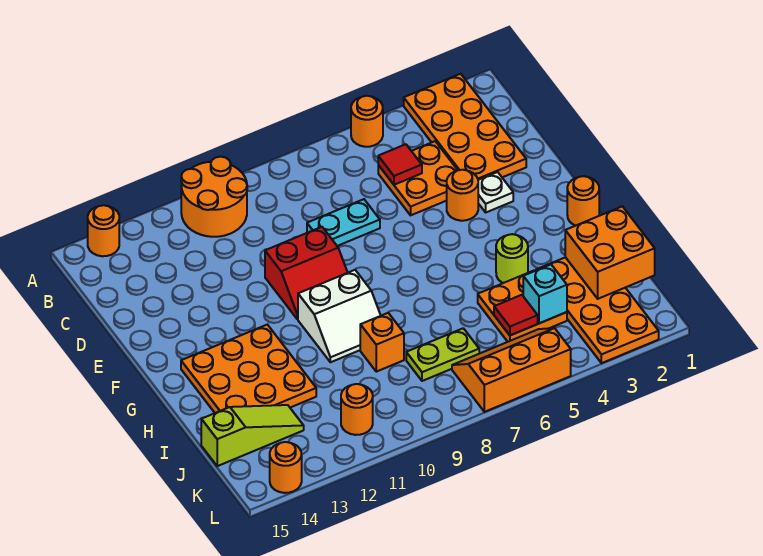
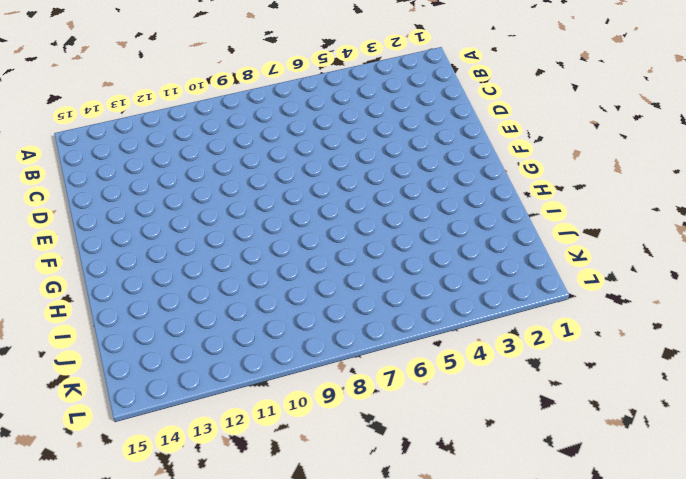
none -> orange plate A2:D3 level 1
none -> orange round brick A5 level 1
none -> orange round brick A10:B11 level 1

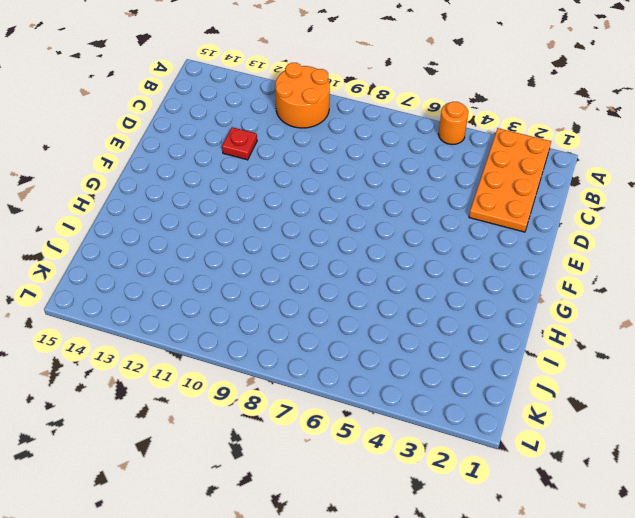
red plate D12 level 1 -> none
none -> orange round brick A14 level 1
none -> orange plate C4:D5 level 1
none -> cyan plate D7:D8 level 1

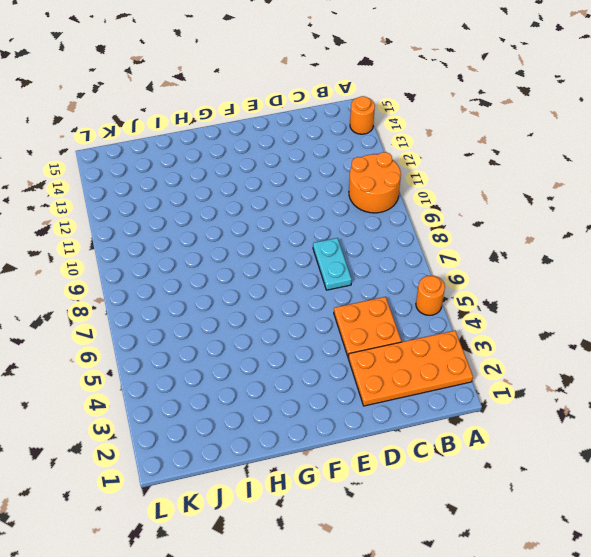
none -> white plate E3 level 1
none -> orange round brick E4 level 1
none -> red slope E9:F10 level 1 top E

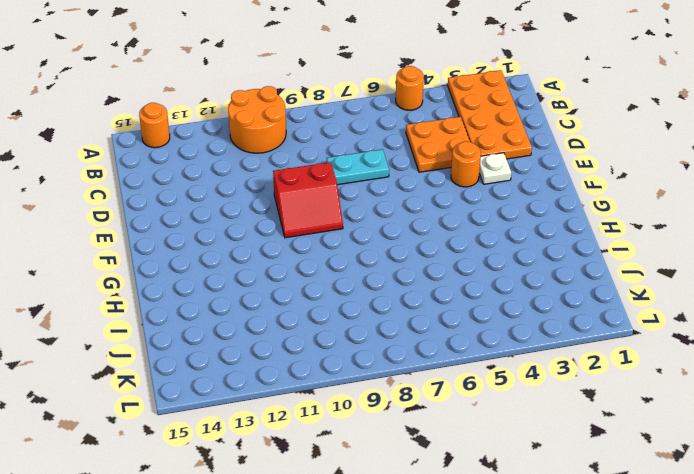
none -> orange round brick G1 level 1
none -> white slope G9:H10 level 1 top G
none -> orange plate G12:I14 level 1

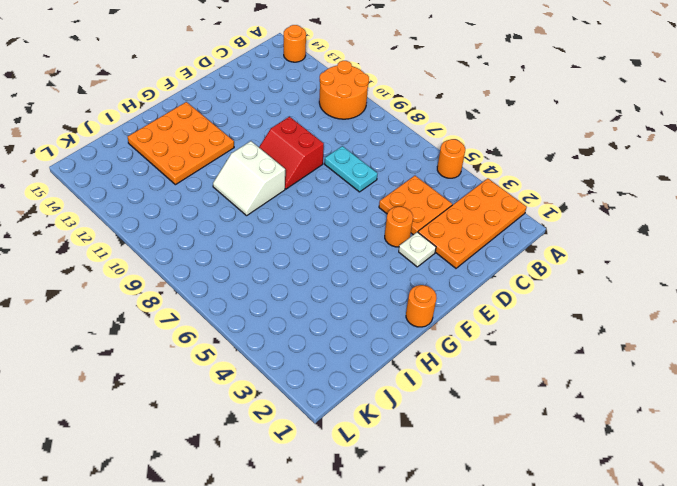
none -> lime round brick H4 level 1
none -> orange plate I2:L3 level 1
none -> orange plate I4:J5 level 1

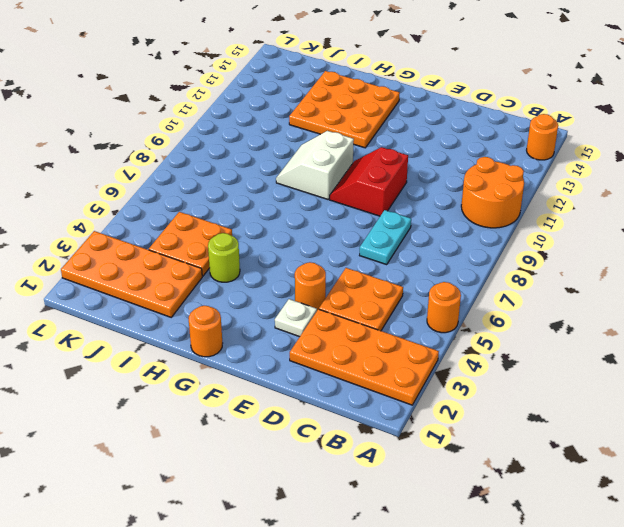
none -> orange brick I9 level 1
none -> lime plate J7:J8 level 1
none -> lime slope J13:J15 level 1 top 15

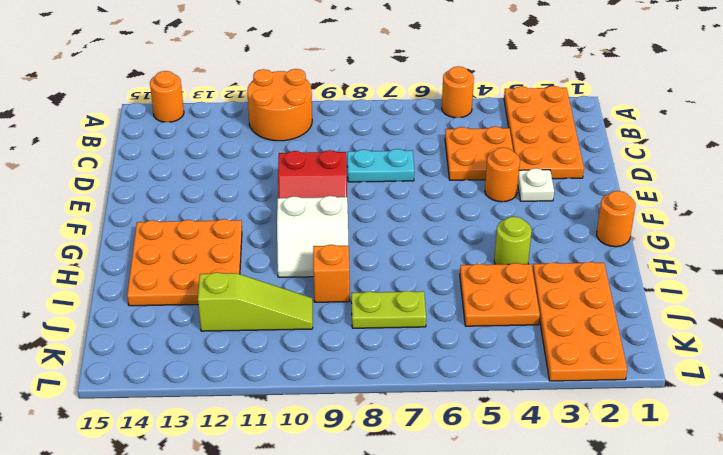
lime slope J10:J12 level 1 top 12 -> lime slope J13:J15 level 1 top 15
none -> orange slope K5:L7 level 1 top L
none -> orange round brick K11 level 1
none -> orange round brick L14 level 1

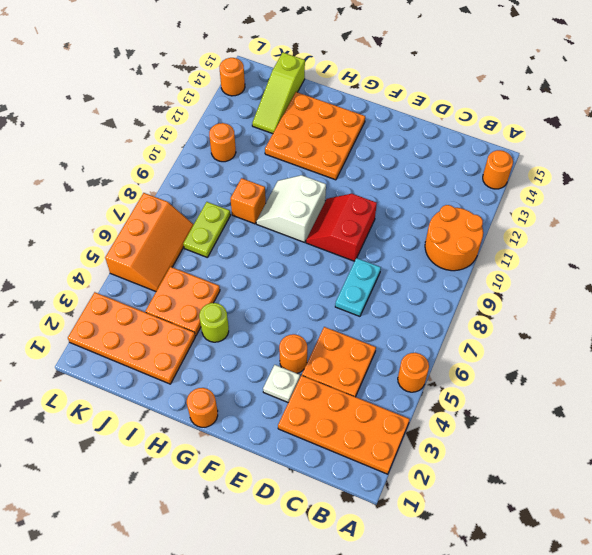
none -> red tile C5 level 2
none -> orange brick I1:J2 level 2
none -> cyan brick J4 level 2

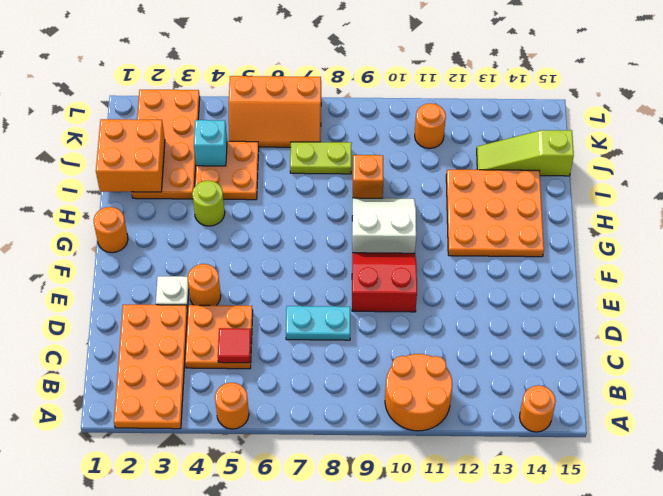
none -> orange round brick L14 level 1
none -> red tile J5 level 2

